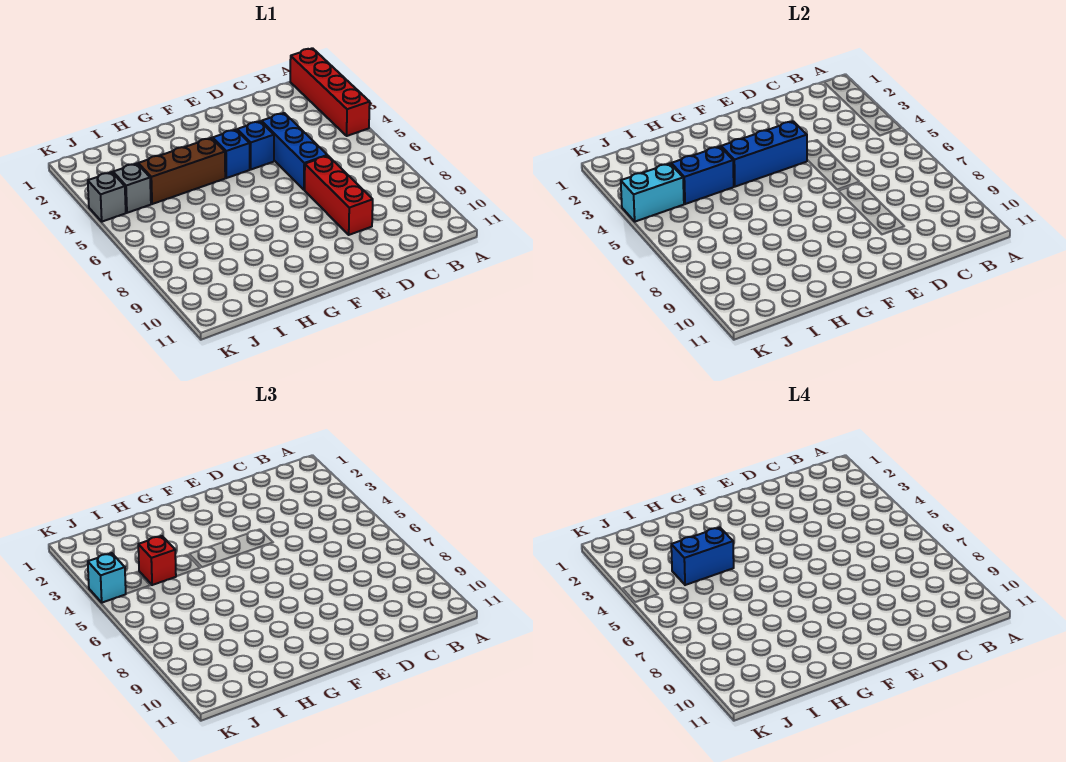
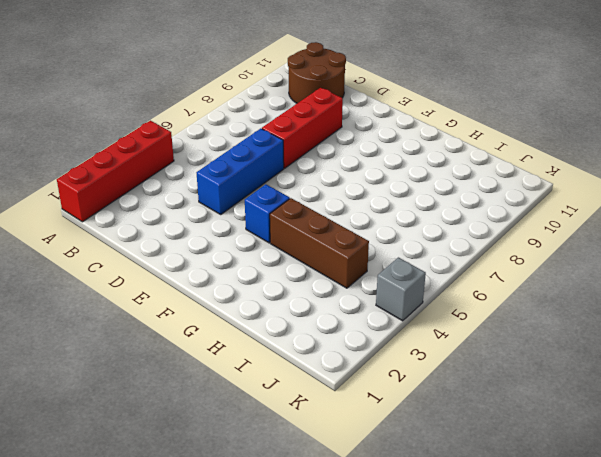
brown round brick B10:C11 level 1 -> none
none -> blue brick E4 level 1
none -> grey brick J4 level 1
none -> blue brick E4:G4 level 2

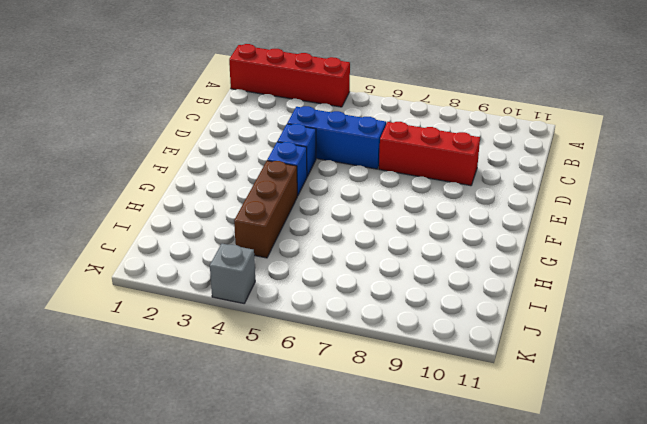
none -> grey brick J4 level 1
none -> blue brick E4:G4 level 2
none -> blue brick H4:I4 level 2

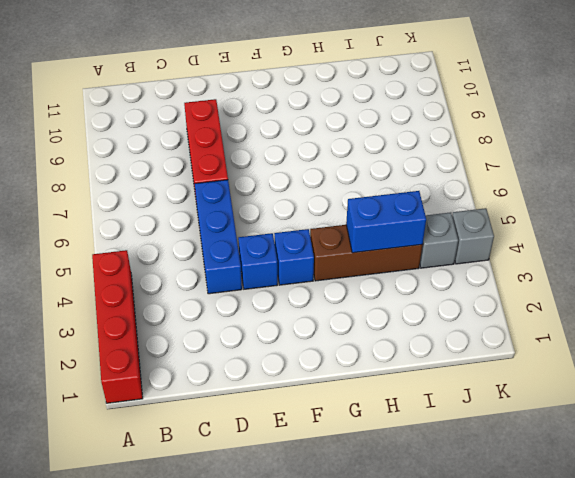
none -> blue brick E4:G4 level 2
none -> cyan brick J4:K4 level 2
none -> red brick I4 level 3

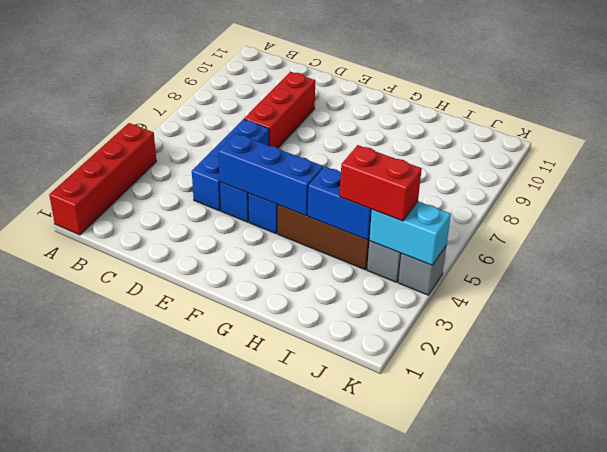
red brick I4:J4 level 3 -> red brick I4 level 3
none -> cyan brick K4 level 3
none -> blue brick H4:I4 level 4

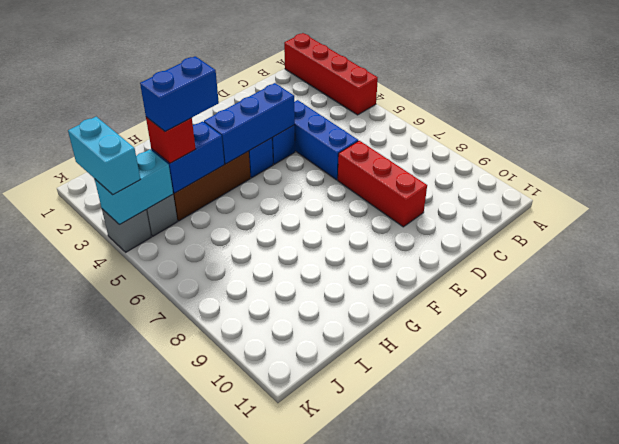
cyan brick K3:K4 level 3 -> cyan brick K4 level 3

